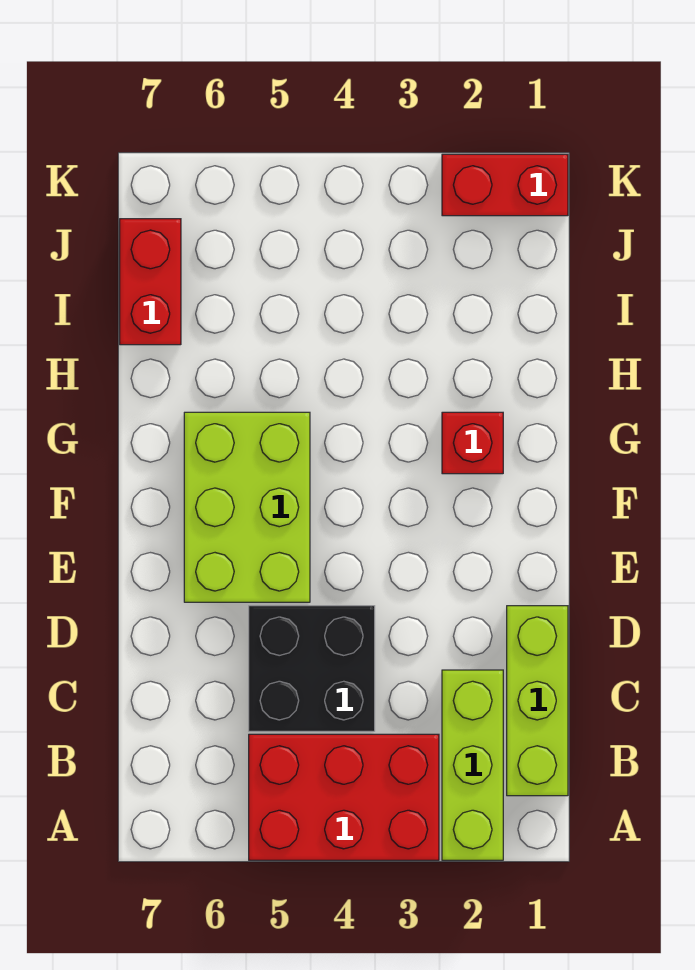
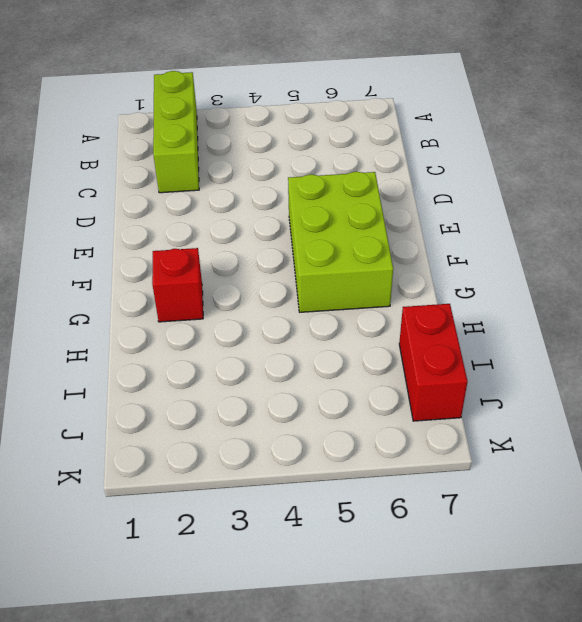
none -> red brick A3:B5 level 1
none -> lime brick B1:D1 level 1

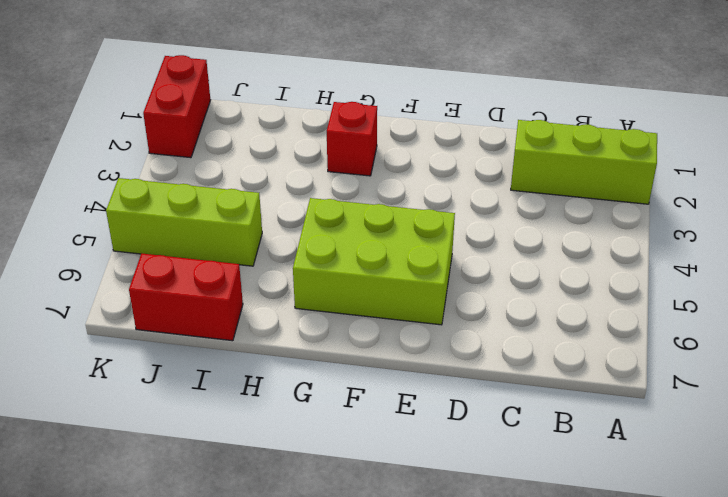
lime brick I5:K5 level 1 -> lime brick B1:D1 level 1
none -> red brick A3:B5 level 1
none -> black brick C4:D5 level 1

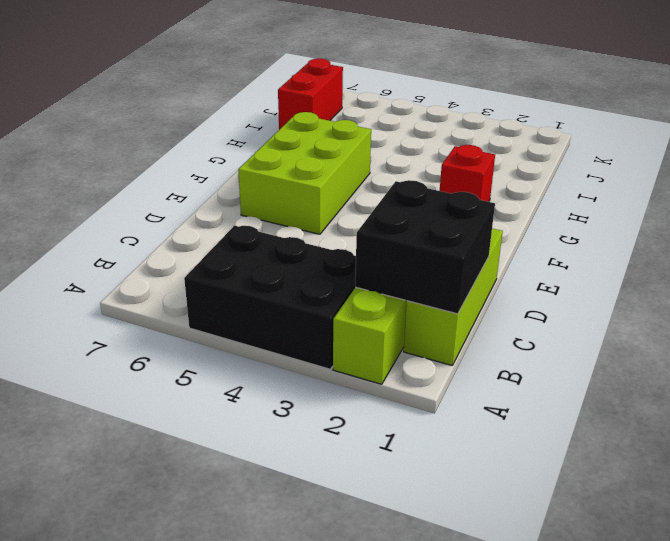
black brick A3:B5 level 1 -> red brick A3:B5 level 1
black brick B1:C2 level 2 -> black brick C4:D5 level 1
none -> red brick K1:K2 level 1

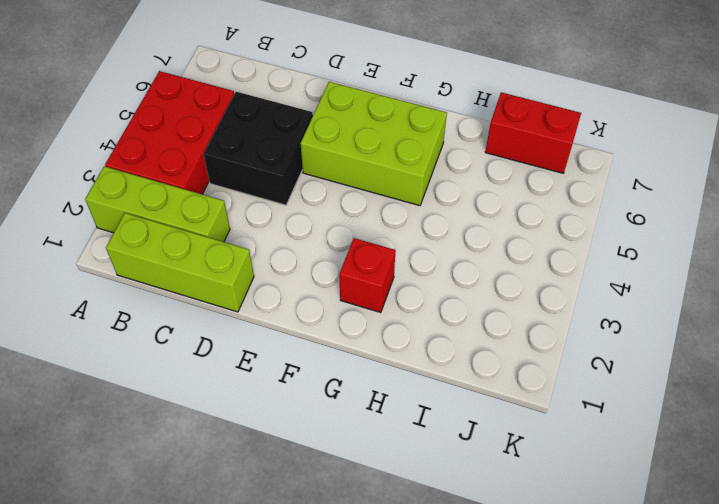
none -> red brick K1:K2 level 1

